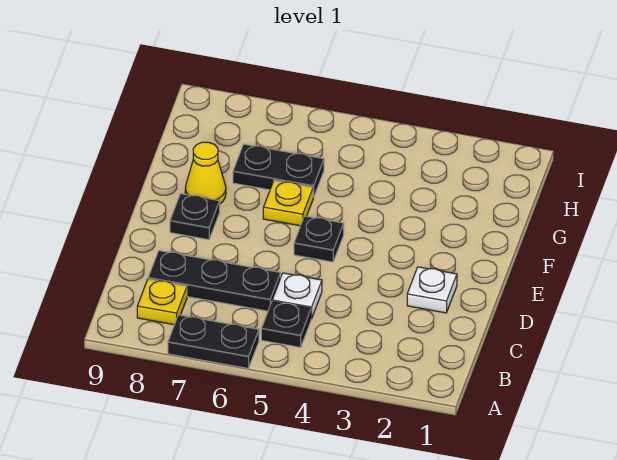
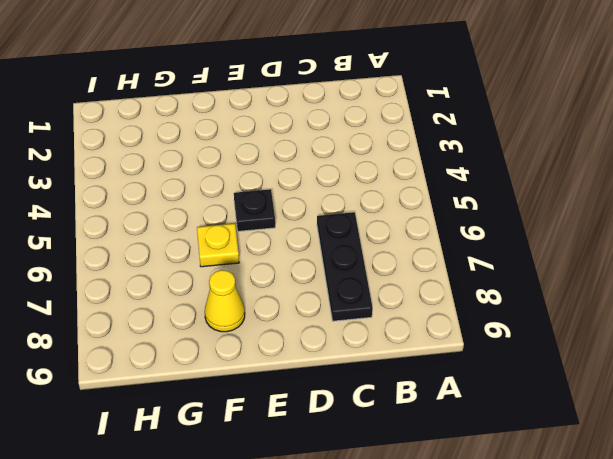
none -> black plate A6:A7 level 1
none -> black plate B5 level 1

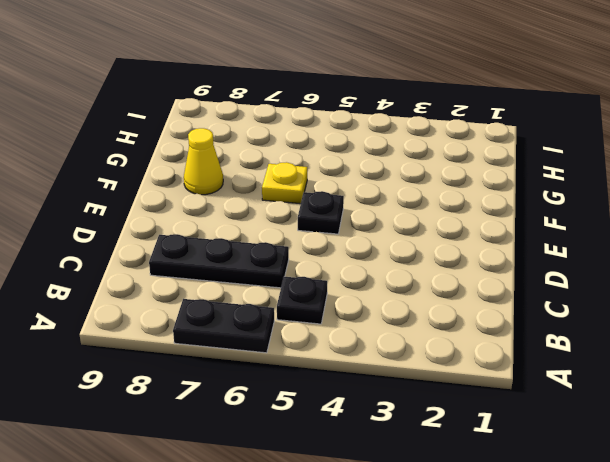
none -> yellow plate B8 level 1
none -> white plate C5 level 1

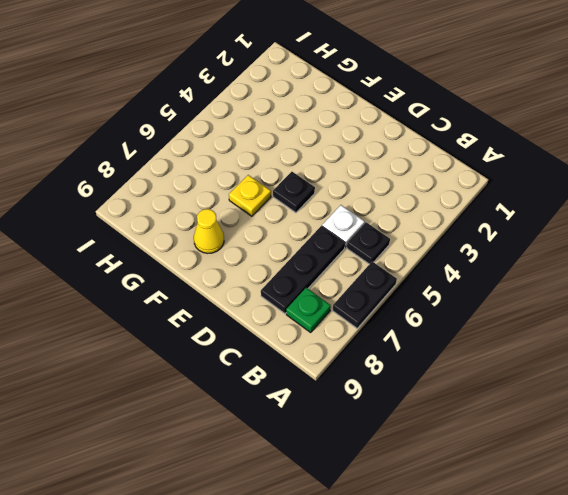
green plate B8 level 1 -> yellow plate B8 level 1
none -> white plate D2 level 1
none -> black plate E8 level 1

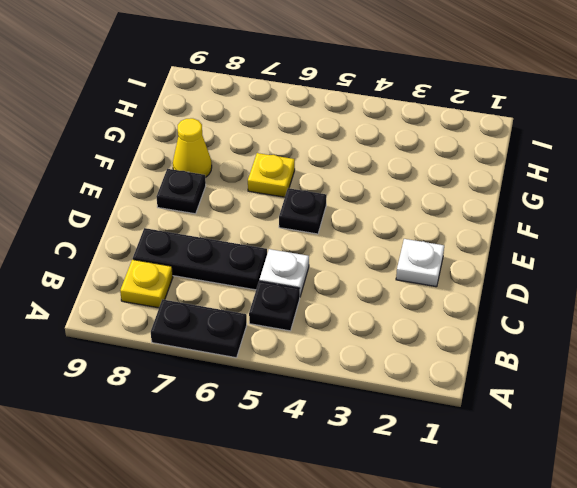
none -> black plate G6:G7 level 1

